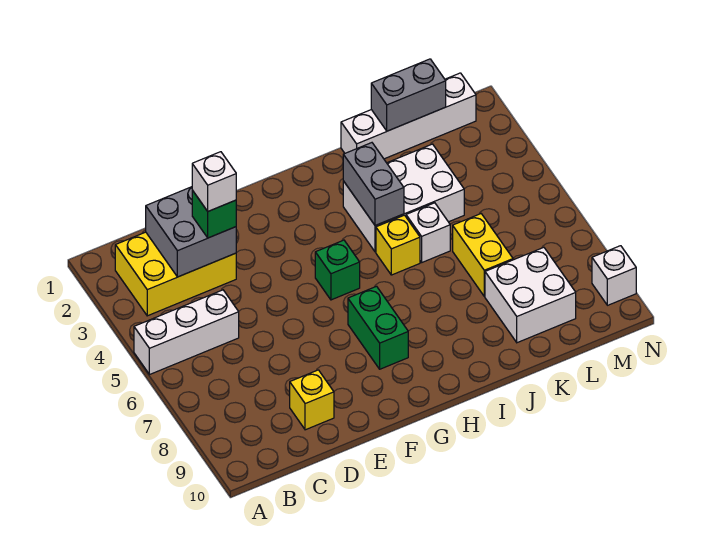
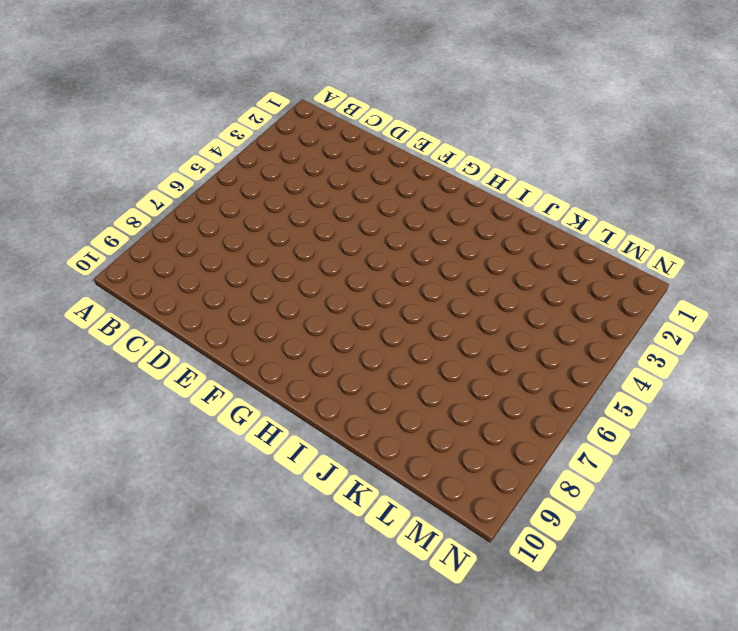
none -> white brick A5:C5 level 1
none -> yellow brick B2:D3 level 1
none -> yellow brick D9 level 1

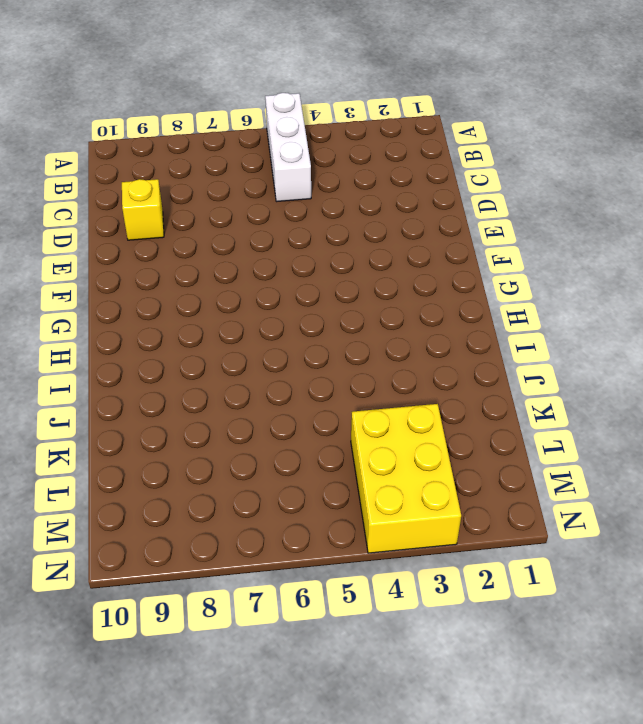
yellow brick L3:N4 level 1 -> yellow brick B2:D3 level 1
none -> green brick G5 level 1
none -> green brick G7:G8 level 1
none -> white brick I3:K4 level 1

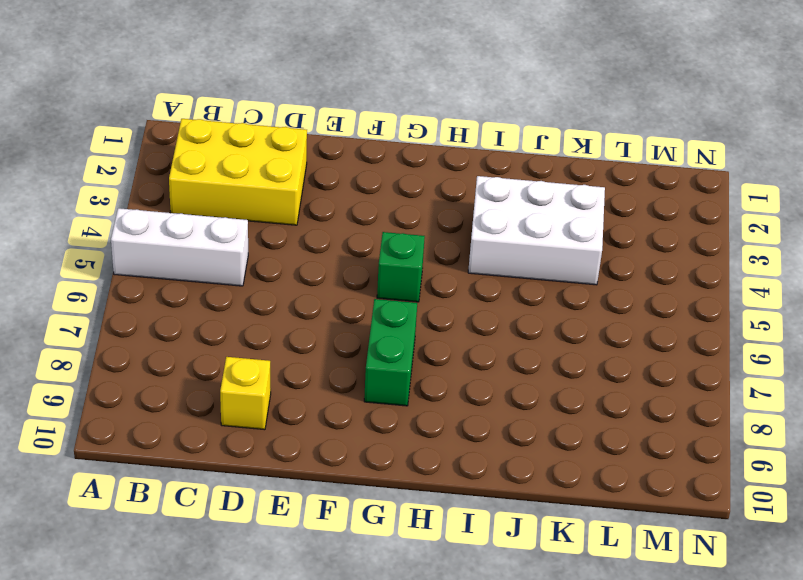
none -> yellow brick I5 level 1
none -> white brick J1:M1 level 1
none -> white brick J5 level 1

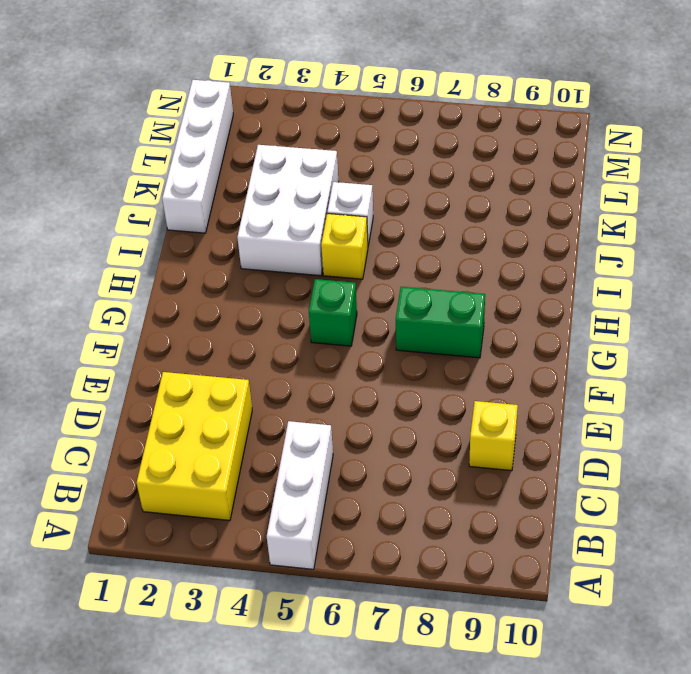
none -> yellow brick K6:K7 level 1
none -> white brick K8:L9 level 1
none -> white brick N9 level 1

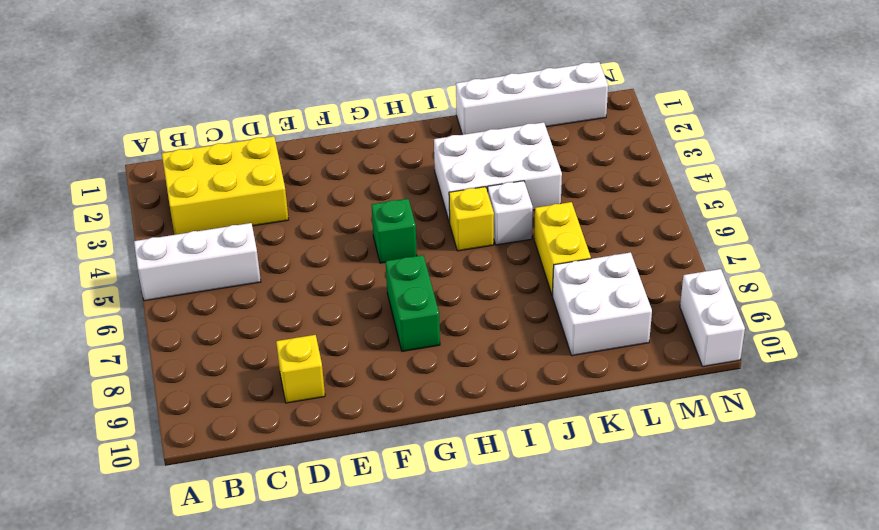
white brick N9:N10 level 1 -> white brick N9 level 1
none -> grey brick C2:D3 level 2
none -> grey brick I3:I4 level 2
none -> grey brick K1:L1 level 2

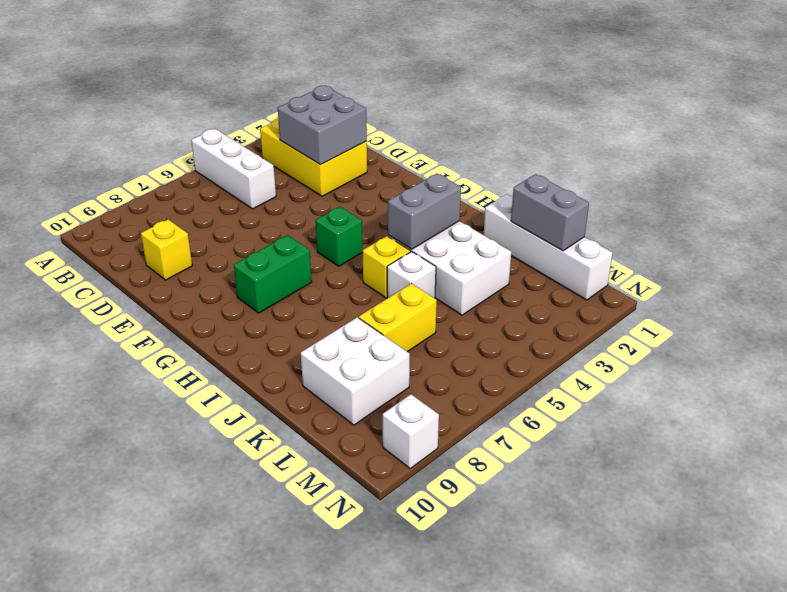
none -> green brick D3 level 3
none -> white brick D3 level 4

